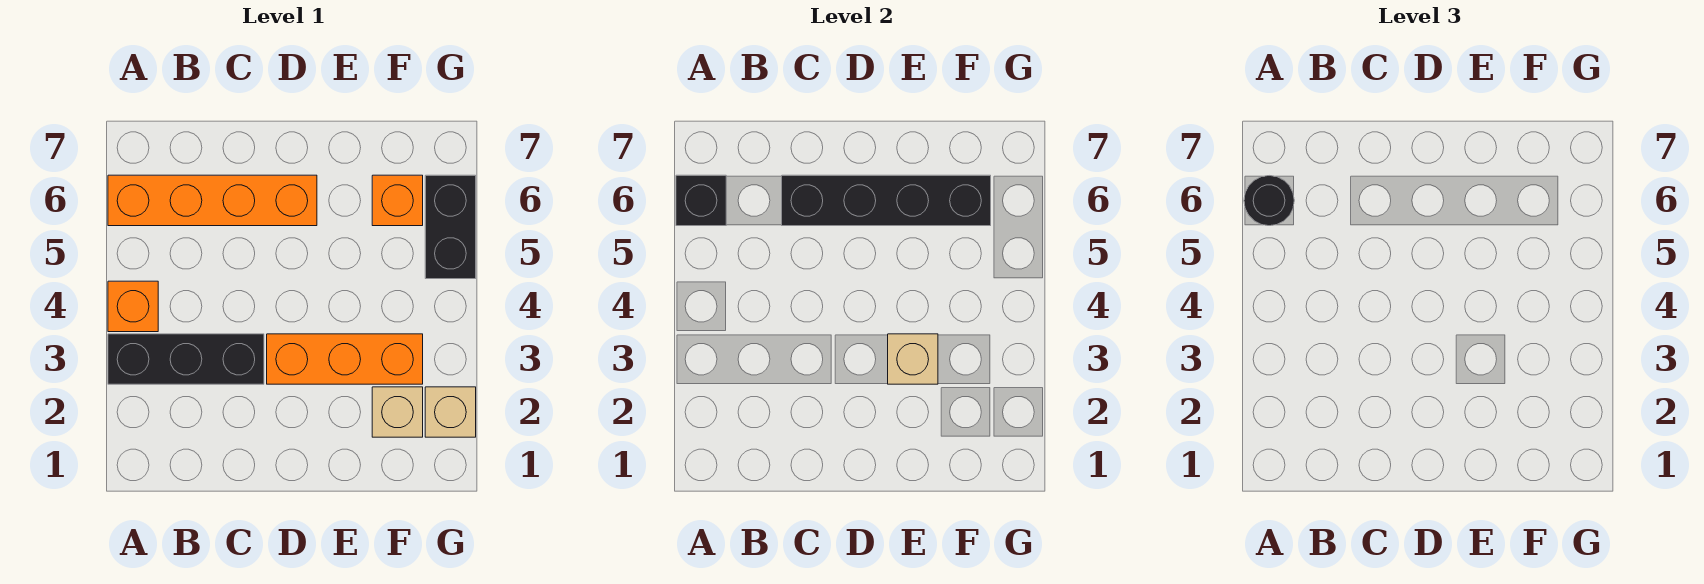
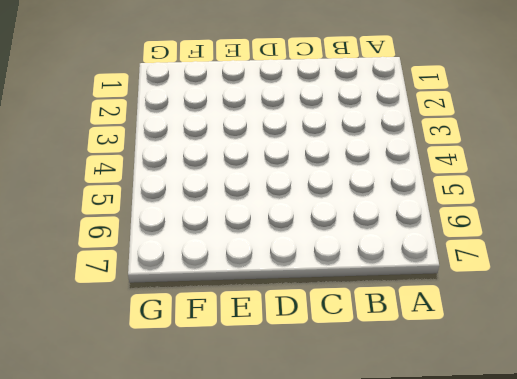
none -> black brick A3:C3 level 1
none -> orange brick A4 level 1
none -> orange brick A6:D6 level 1

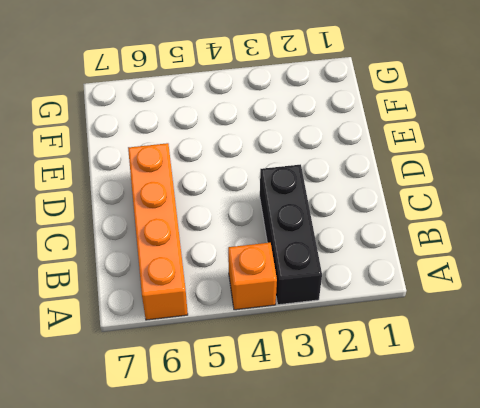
none -> orange brick D3:F3 level 1
none -> tan brick F2 level 1
none -> orange brick F6 level 1

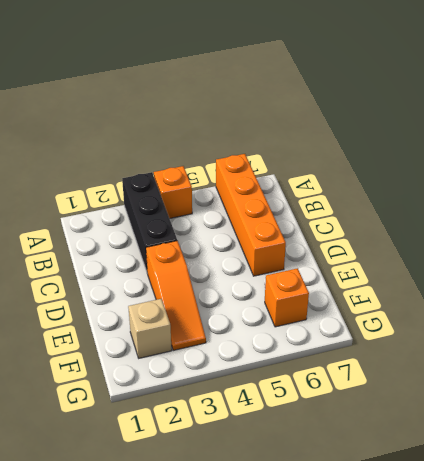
orange slope D3:F3 level 1 top D -> orange brick D3:F3 level 1
none -> tan brick G2 level 1
none -> black brick G5:G6 level 1
none -> black brick A6 level 2

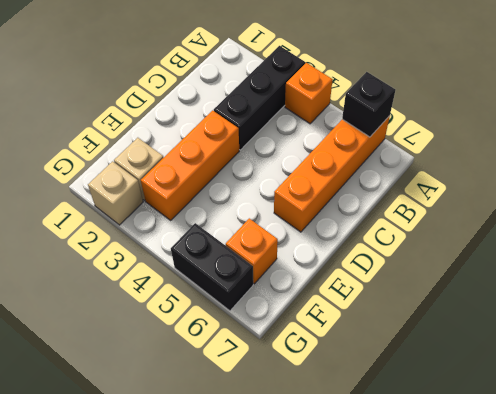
none -> black brick C6:F6 level 2
none -> tan brick E3 level 2
none -> black round brick A6 level 3

